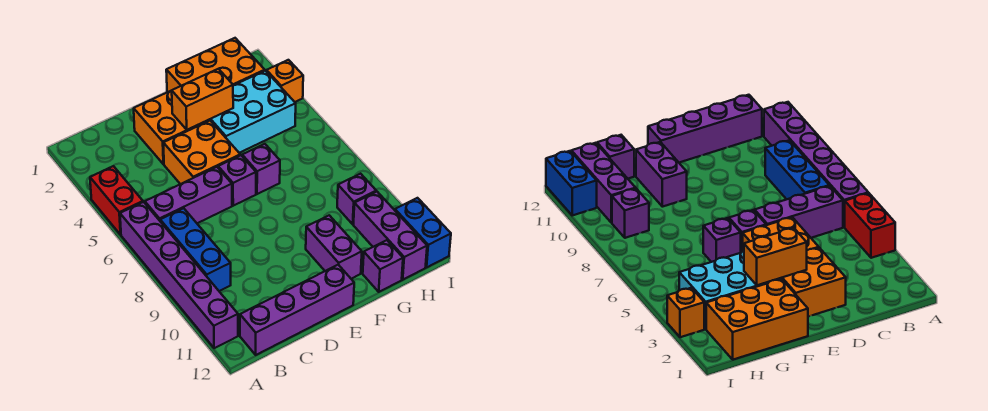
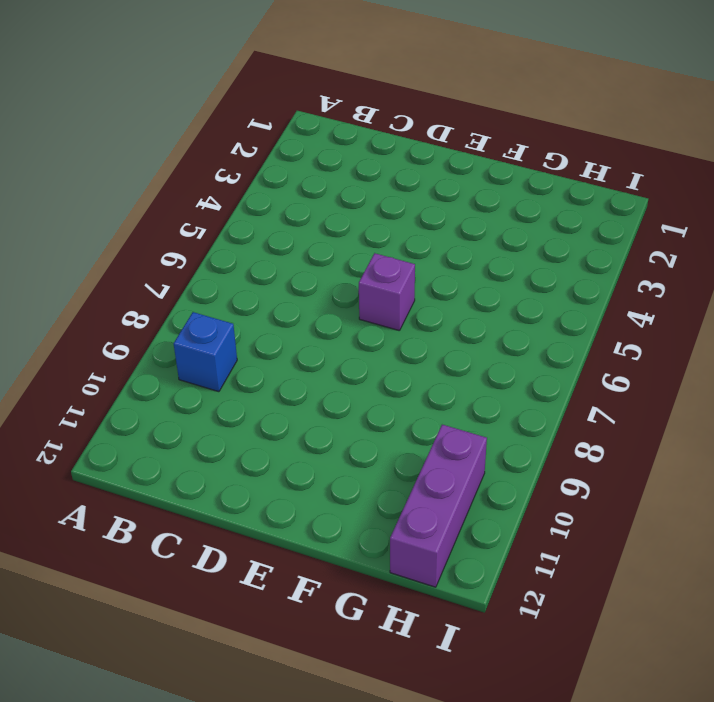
blue brick B9 level 1 -> blue brick B7:B9 level 1
none -> red brick A4:A5 level 1
none -> purple brick A6:A11 level 1
none -> purple brick B6:D6 level 1

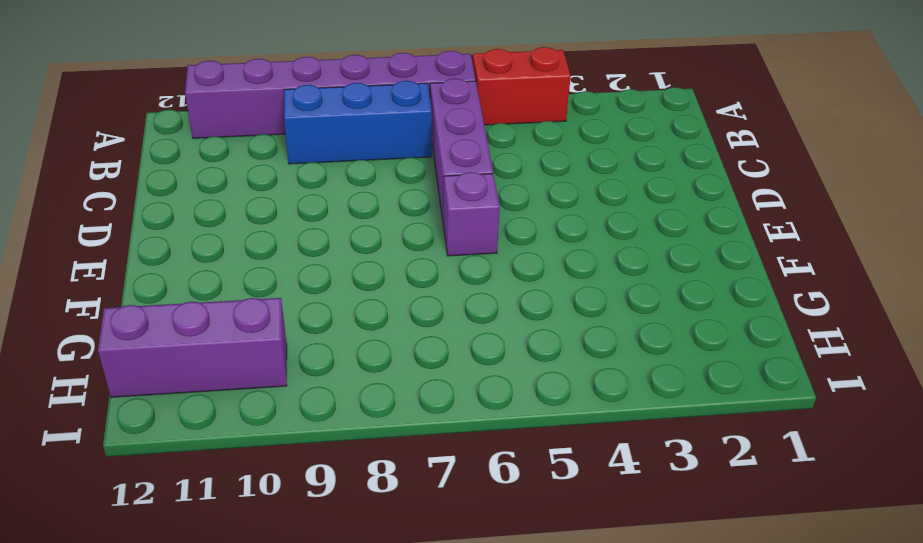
none -> purple brick B12:E12 level 1
none -> orange brick D2:E3 level 1
none -> orange brick D4:E5 level 1

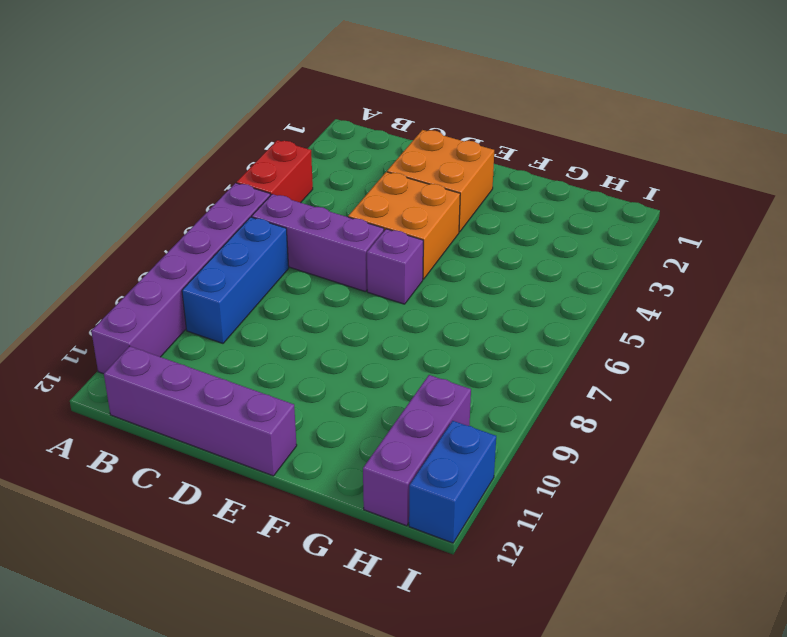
none -> orange brick F1:H2 level 1
none -> cyan brick F3:H4 level 1
none -> purple brick F6 level 1

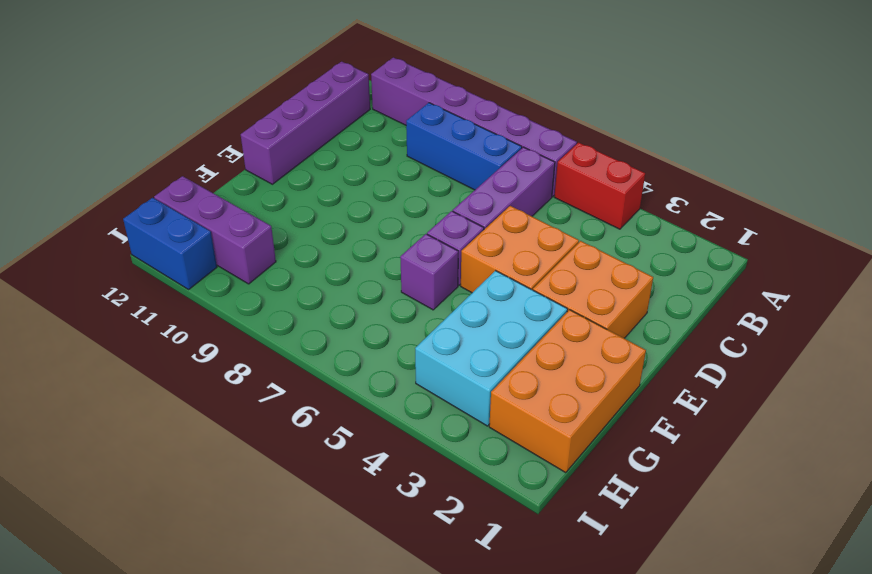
none -> purple brick F10:F11 level 1
none -> purple brick G12 level 1
none -> purple brick H9 level 1

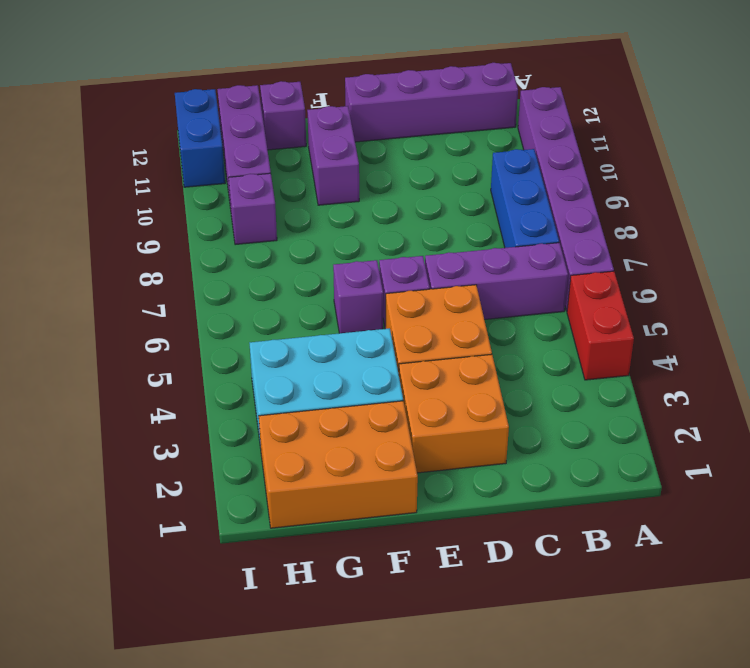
none -> orange brick I3 level 1
none -> orange brick E3:F3 level 2

